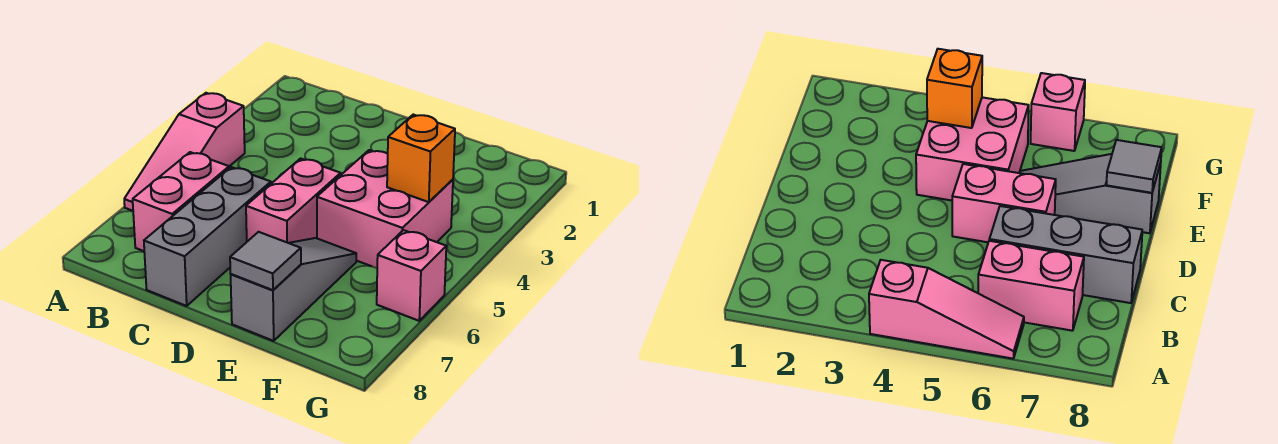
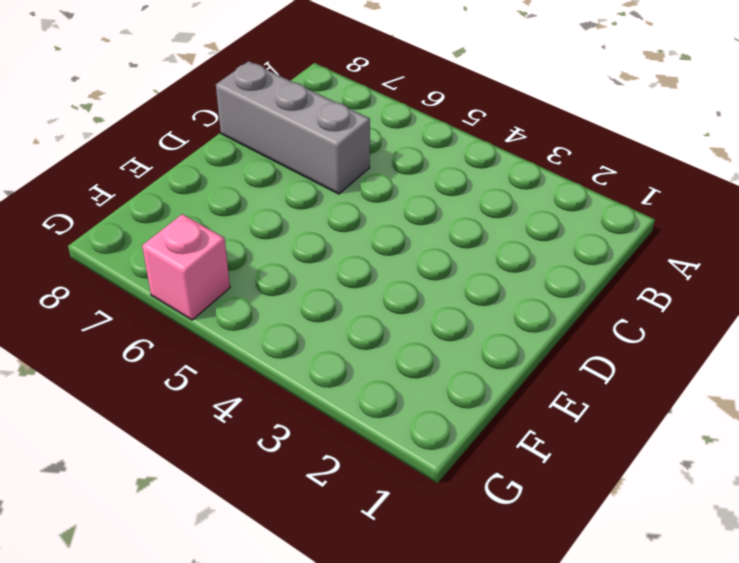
none -> pink slope A4:A6 level 1 top 4
none -> pink brick B6:B7 level 1

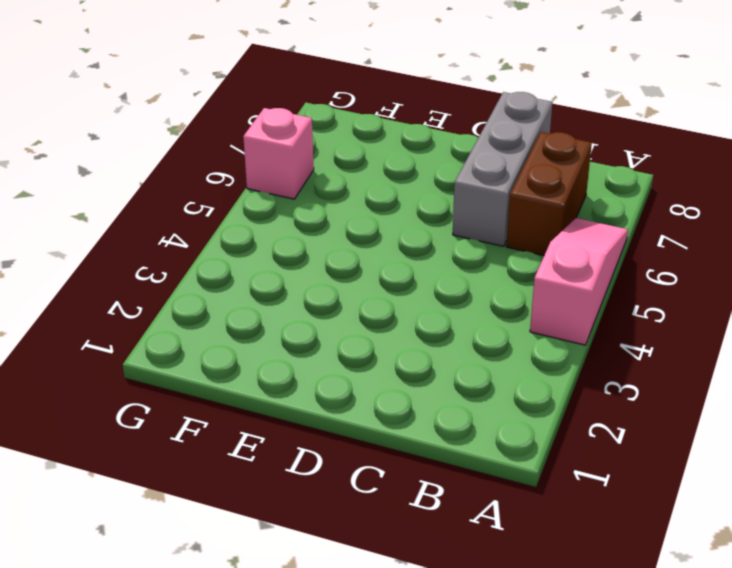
brown brick B6:B7 level 1 -> pink brick B6:B7 level 1
none -> pink brick D5:D6 level 1
none -> pink brick E4:F5 level 1

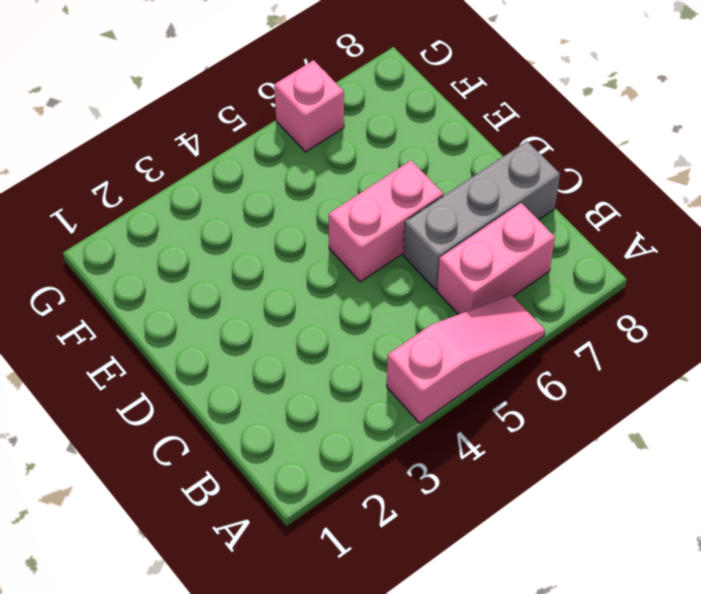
none -> pink brick E4:F5 level 1
none -> grey slope E6:E8 level 1 top 8

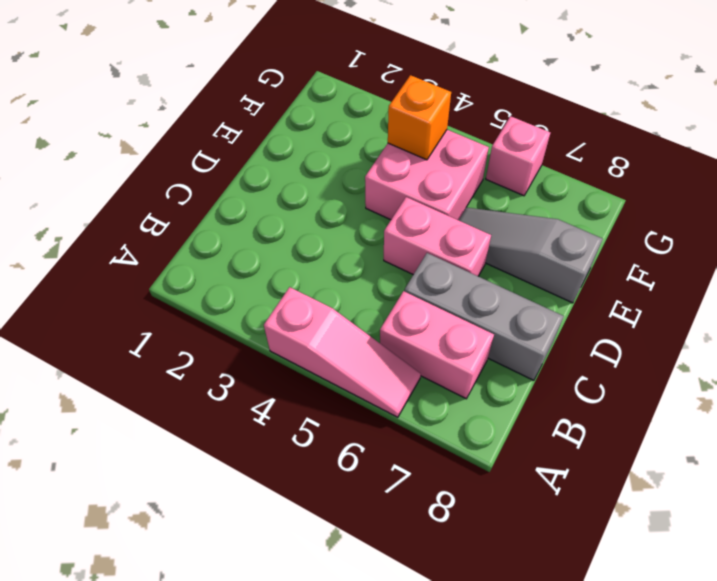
none -> grey tile E8 level 2

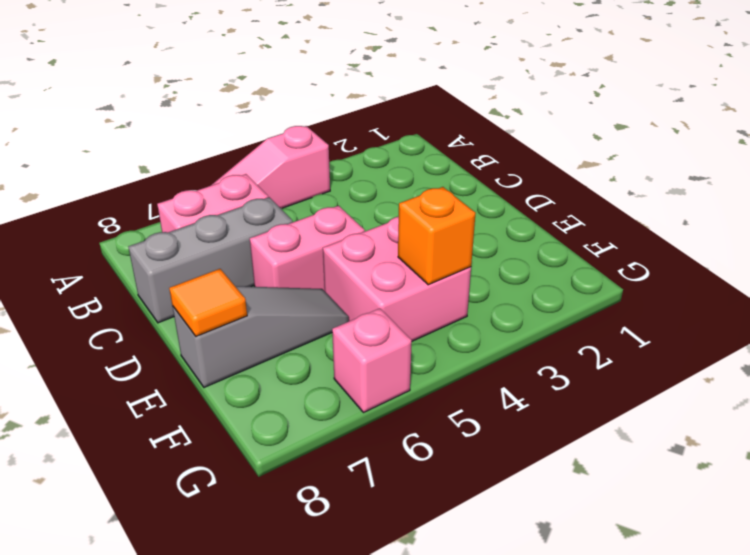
orange tile E8 level 2 -> grey tile E8 level 2

